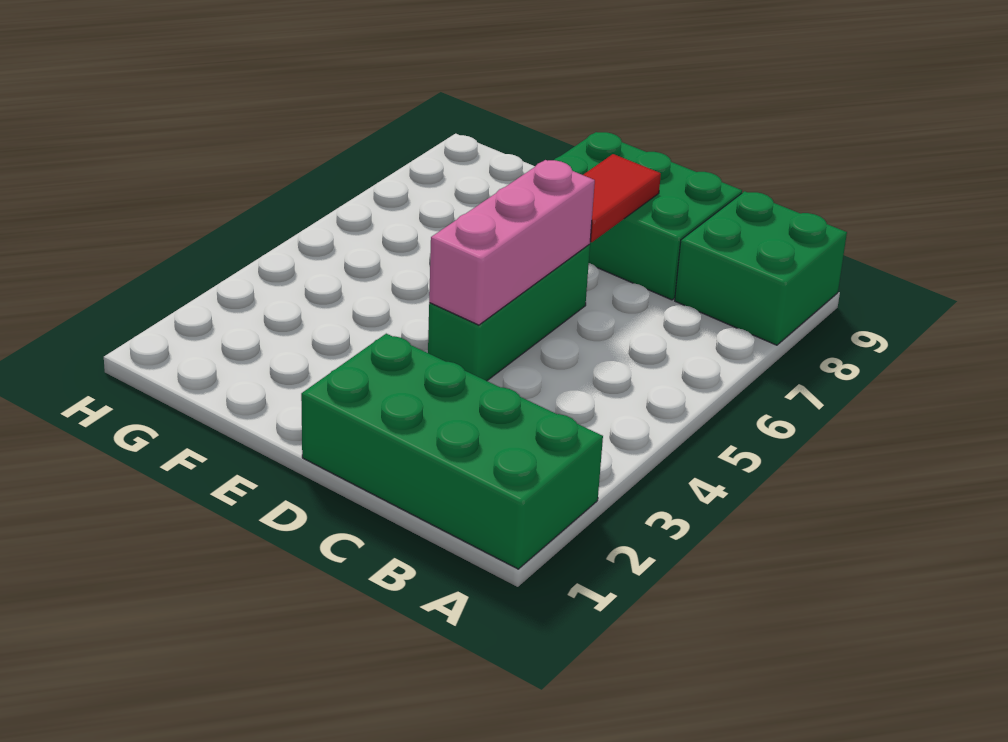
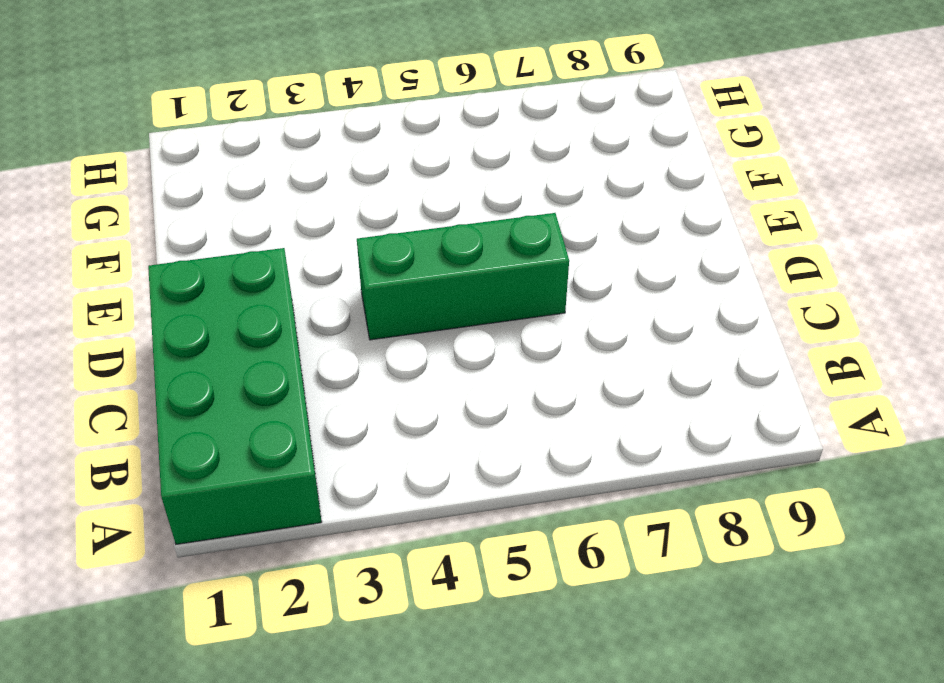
none -> green brick A8:B9 level 1
none -> green brick C8:E9 level 1

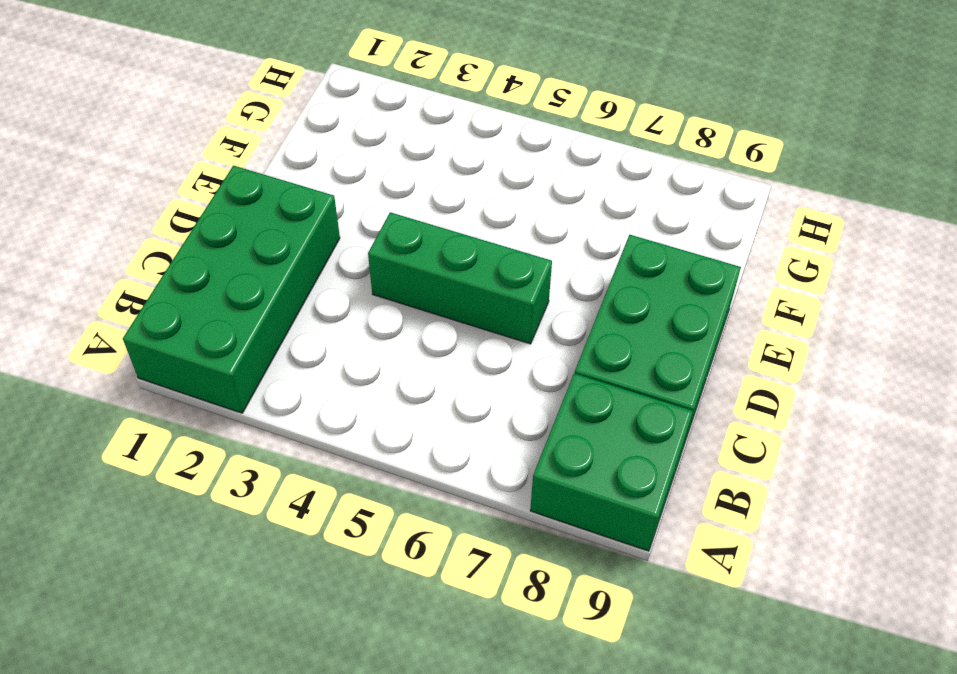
none -> pink brick D4:D6 level 2
none -> red tile D7:D8 level 2

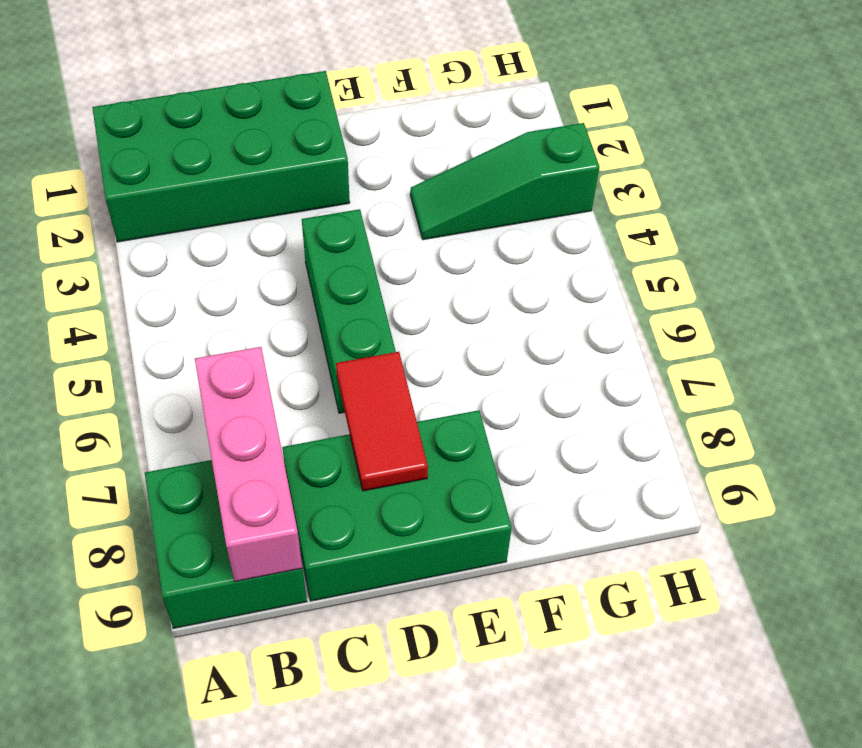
pink brick B7:B9 level 2 -> pink brick D4:D6 level 2
green slope F3:H3 level 1 top H -> none

